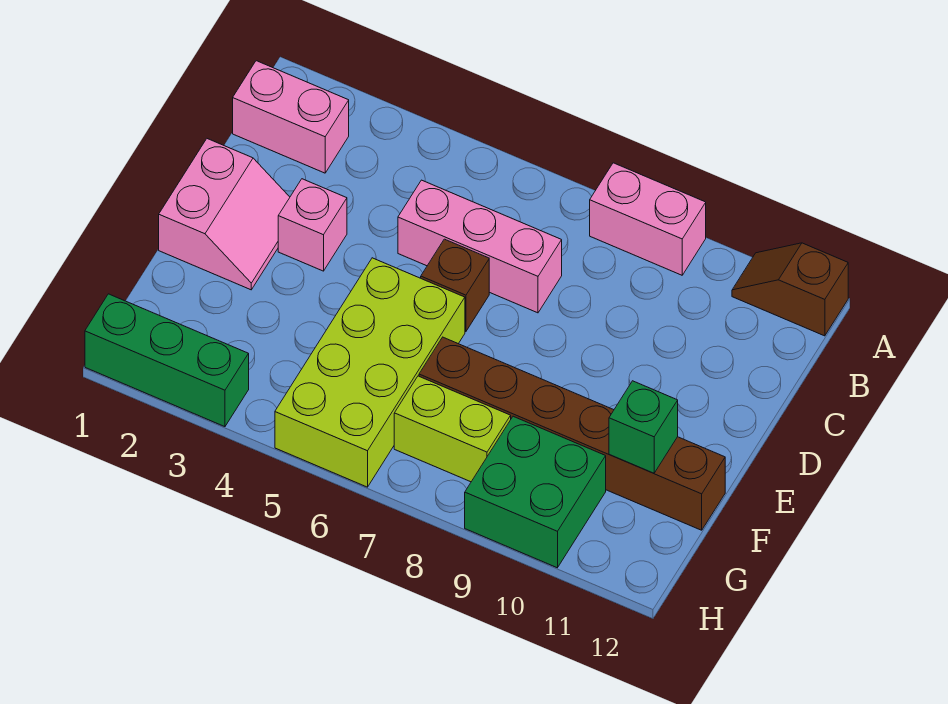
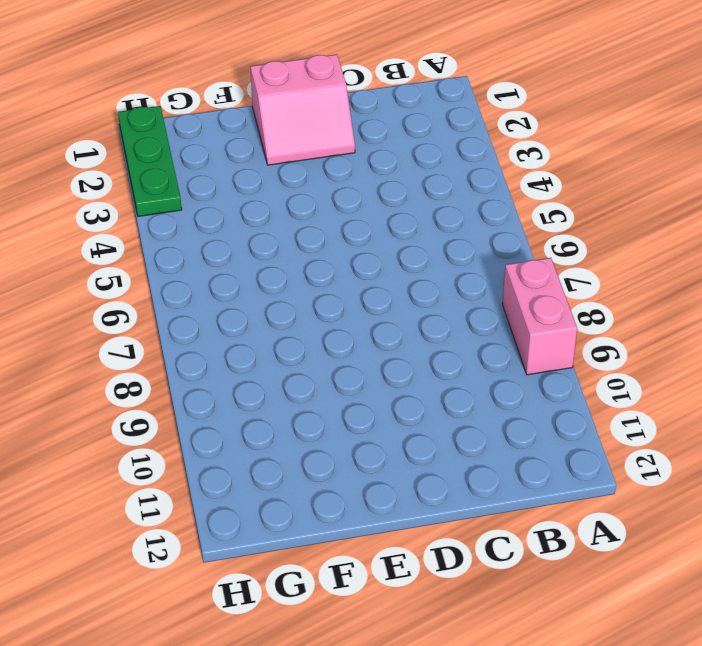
green plate H1:H3 level 1 -> green brick H1:H3 level 1
none -> brown slope A11:A12 level 1 top 12
none -> pink brick B1:B2 level 1
none -> pink brick C5:C7 level 1

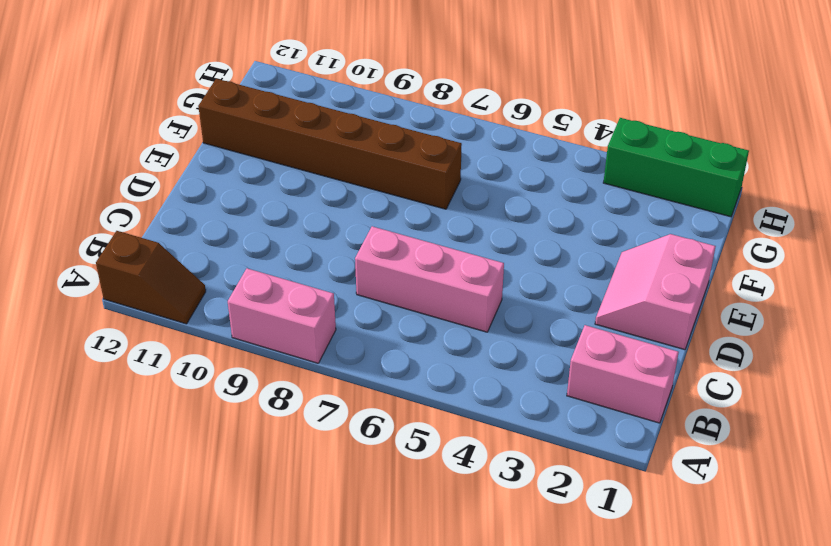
none -> pink brick D3 level 1
none -> brown brick D6 level 1
none -> lime brick E5:H6 level 1

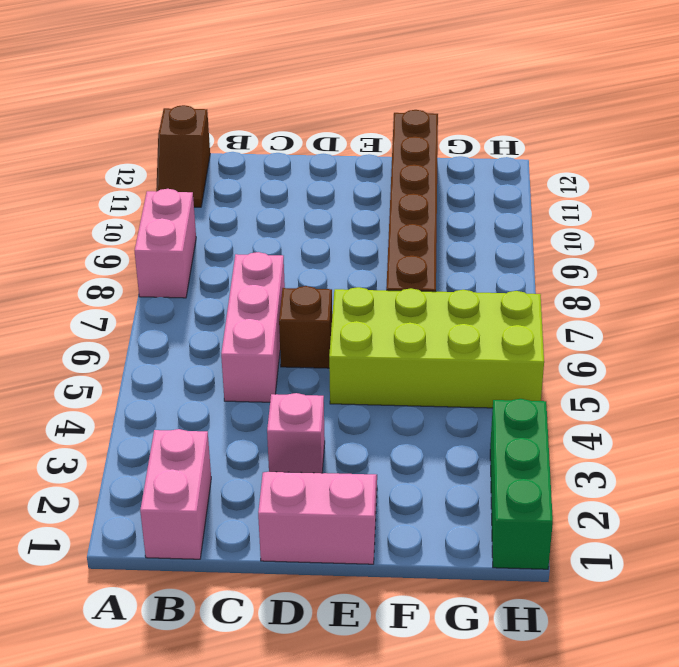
none -> lime brick G7:G8 level 1
none -> green brick G9:H10 level 1
none -> green brick F11 level 2

